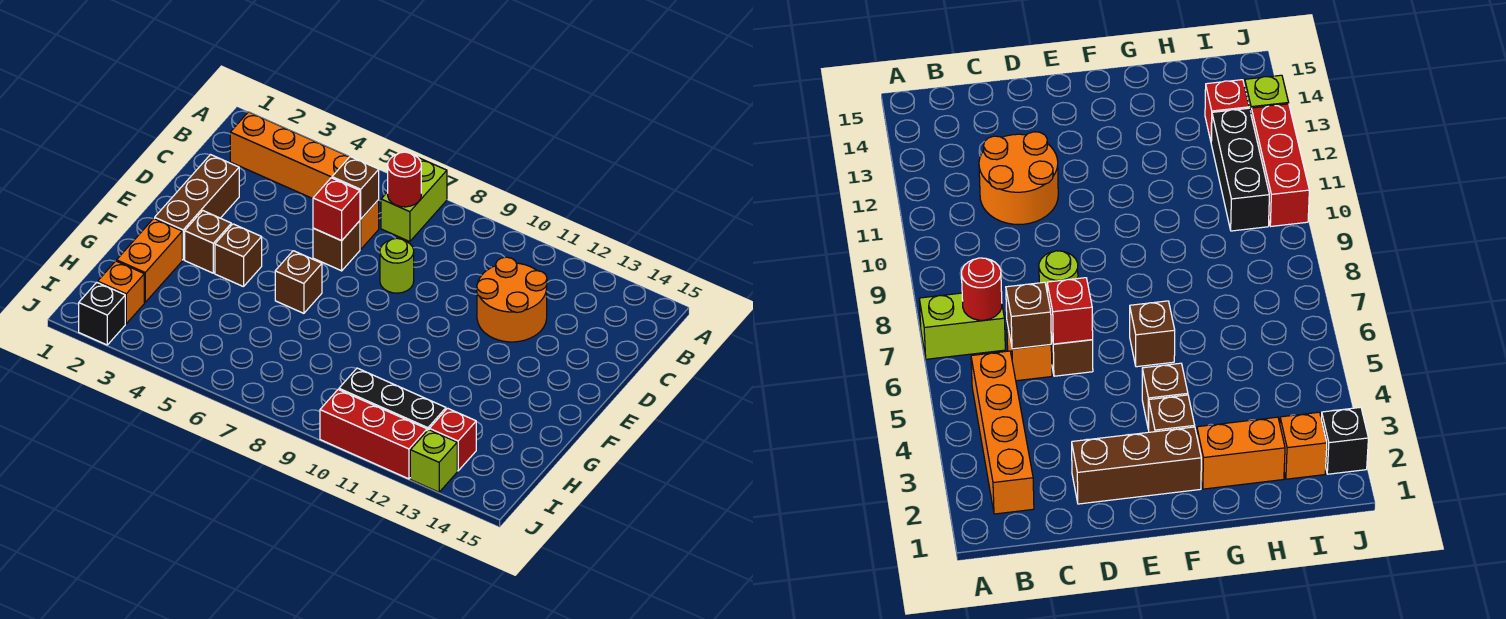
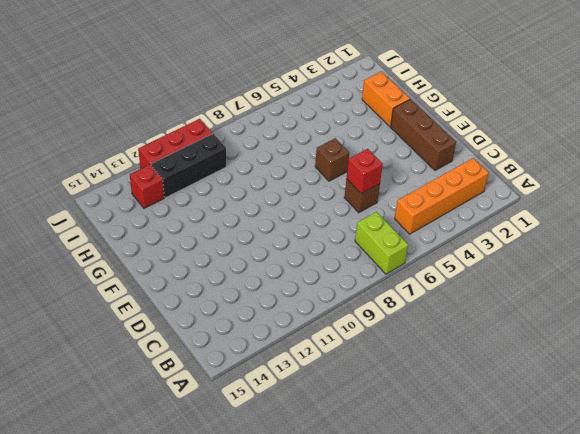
none -> orange brick C6 level 1
none -> orange round brick C11:D12 level 1
none -> lime round brick D8 level 1

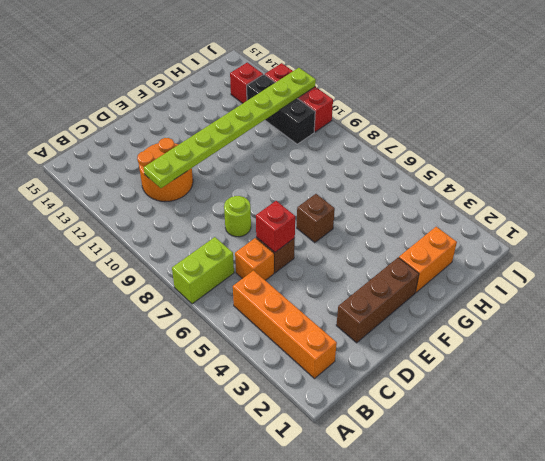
lime plate C11:J11 level 2 -> none
none -> brown brick F3 level 1
none -> brown brick F4 level 1
none -> orange brick I2 level 1

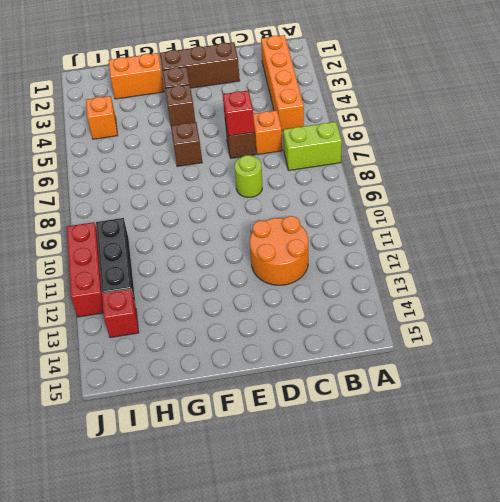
orange brick I4 level 1 -> orange brick I2 level 1
none -> black brick J2 level 1
none -> lime brick J13 level 1
none -> red round brick B7 level 2

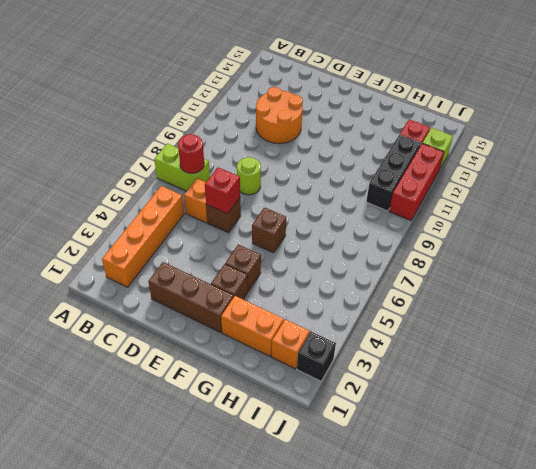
none -> brown brick C6 level 2

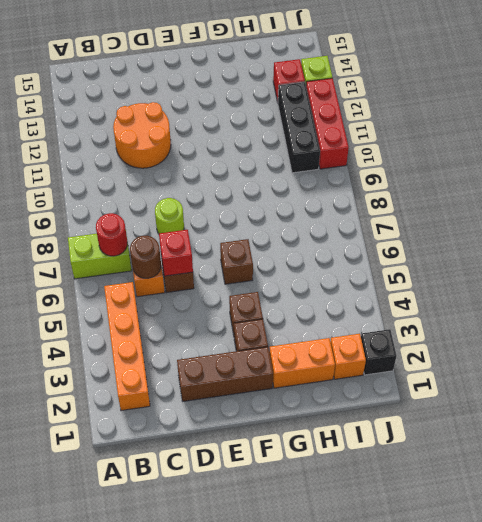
brown round brick C6 level 2 -> brown brick C6 level 2

